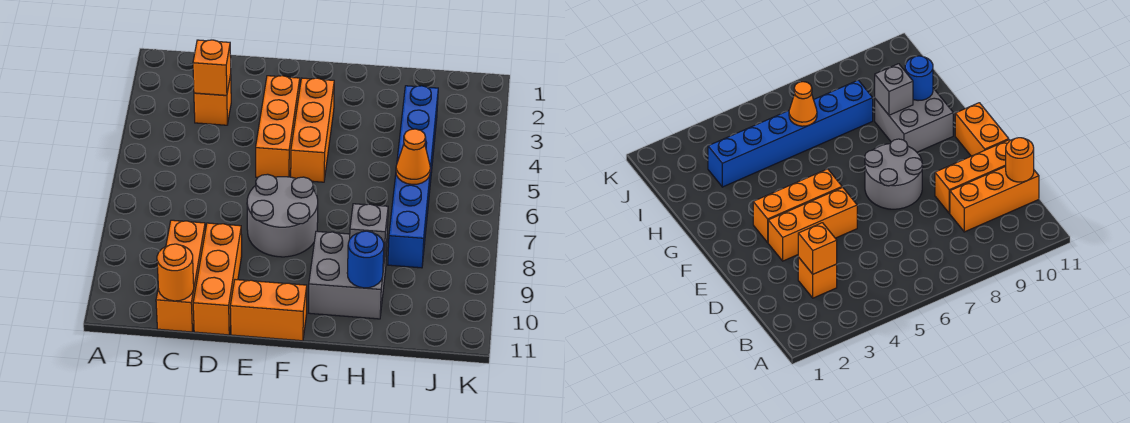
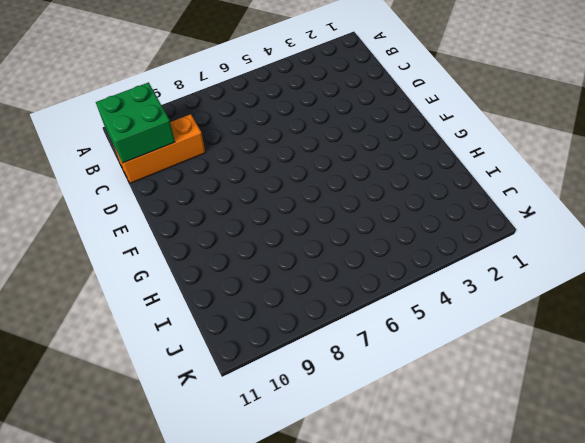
green brick B10:C11 level 2 -> orange round brick C11 level 2
none -> orange brick C3 level 1
none -> orange brick D9:D11 level 1
none -> orange brick E3:E5 level 1

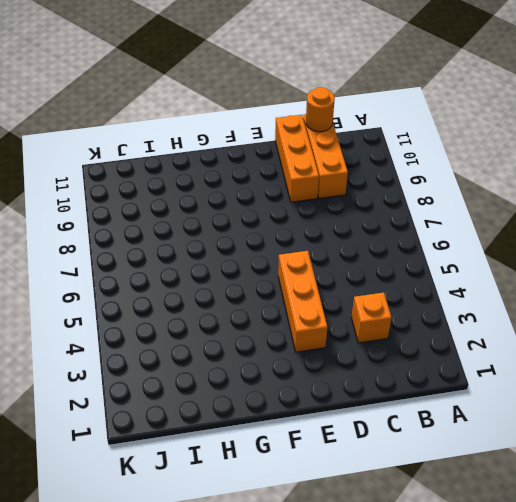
none -> grey round brick E7:F8 level 1
none -> orange brick E11:F11 level 1
none -> orange brick F3:F5 level 1

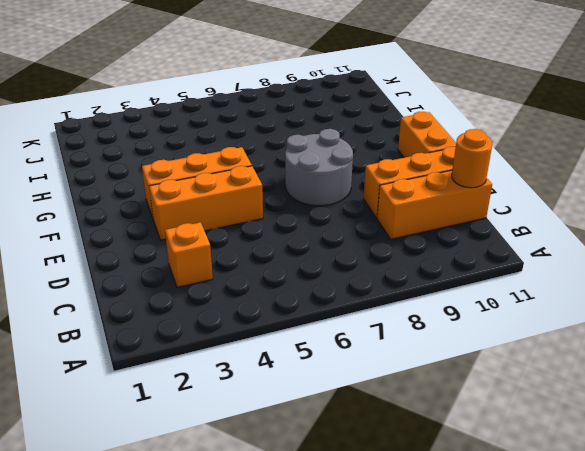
none -> grey brick G9:H10 level 1
none -> blue brick I3:I8 level 1
none -> orange brick C3 level 2

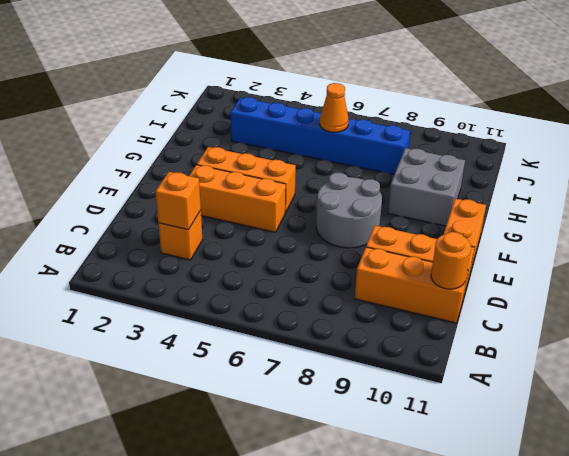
none -> grey brick H9 level 2
none -> blue round brick H10 level 2

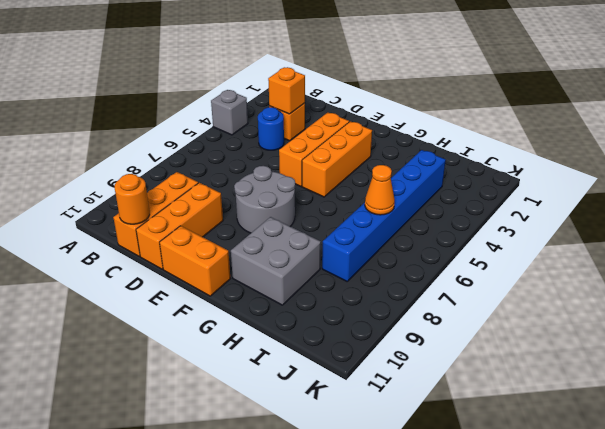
grey brick A4 level 1 -> grey brick H9 level 2
blue round brick C4 level 1 -> blue round brick H10 level 2

